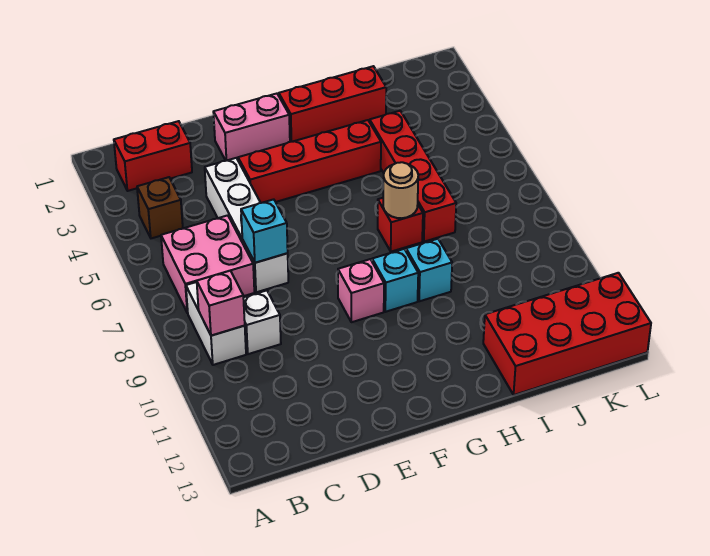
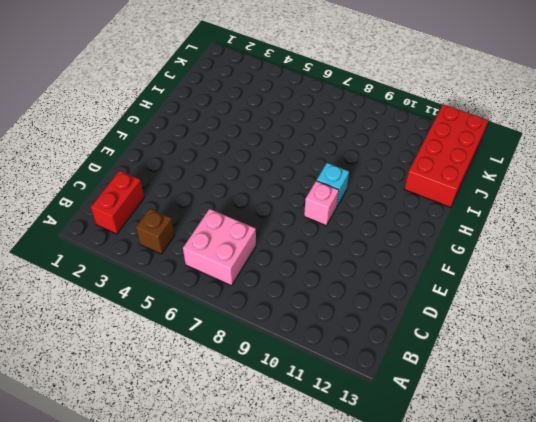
none -> white brick B8:B9 level 1
none -> white brick C9 level 1
none -> white brick D4:D7 level 1

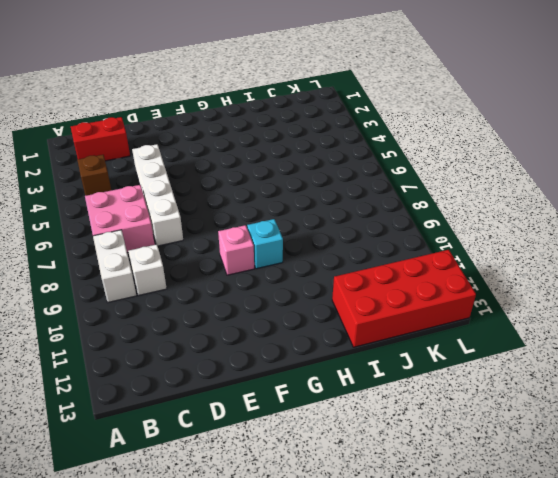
none -> pink brick E2:F2 level 1
none -> red brick E4:H4 level 1
none -> red brick G2:I2 level 1

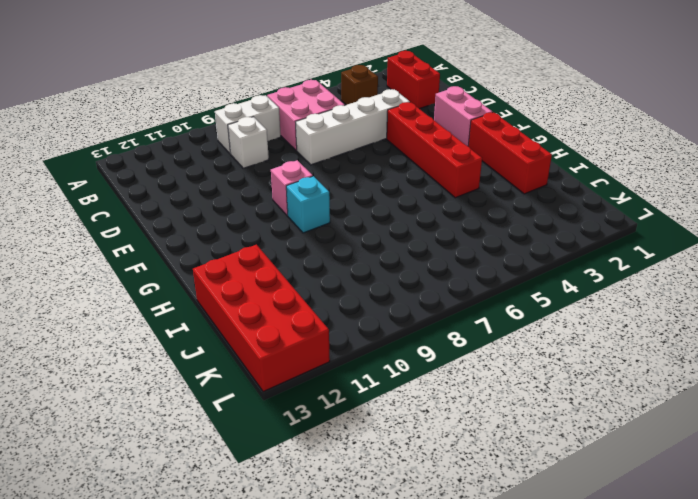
none -> red brick H7 level 1
none -> cyan brick H9 level 1
none -> red brick I4:I7 level 1

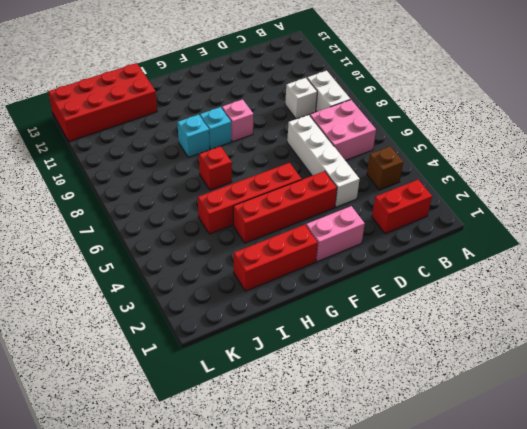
red brick F5:I5 level 1 -> red brick I4:I7 level 1
none -> pink brick B9 level 2
none -> cyan brick D7 level 2
none -> tan round brick H7 level 2

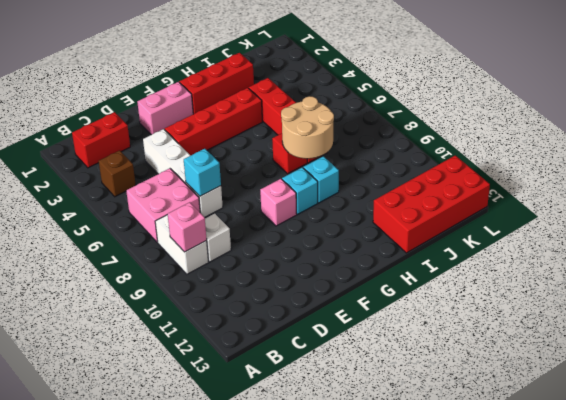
tan round brick H7:I8 level 2 -> tan round brick H7 level 2

